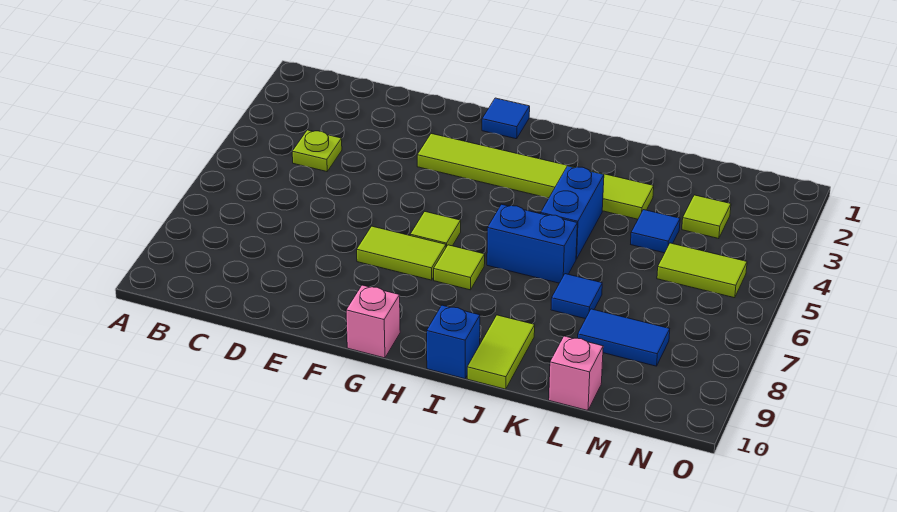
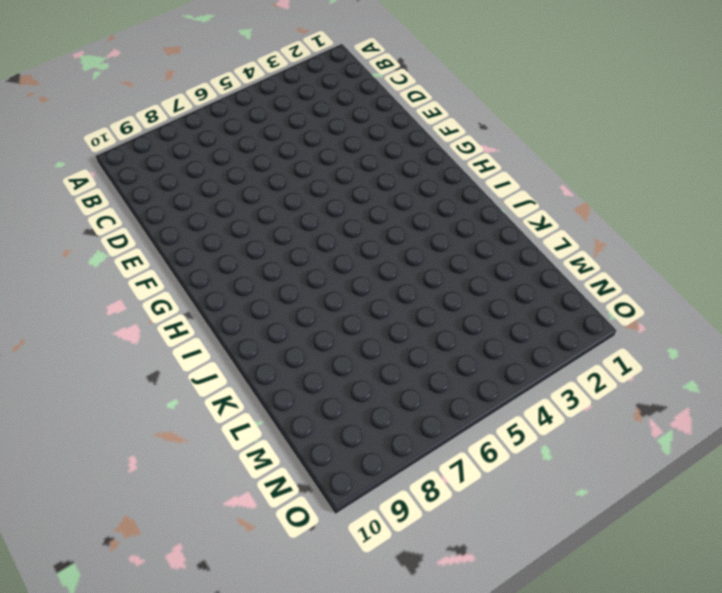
none -> lime plate C4 level 1
none -> lime tile F3:K3 level 1
none -> lime tile F7:G7 level 1

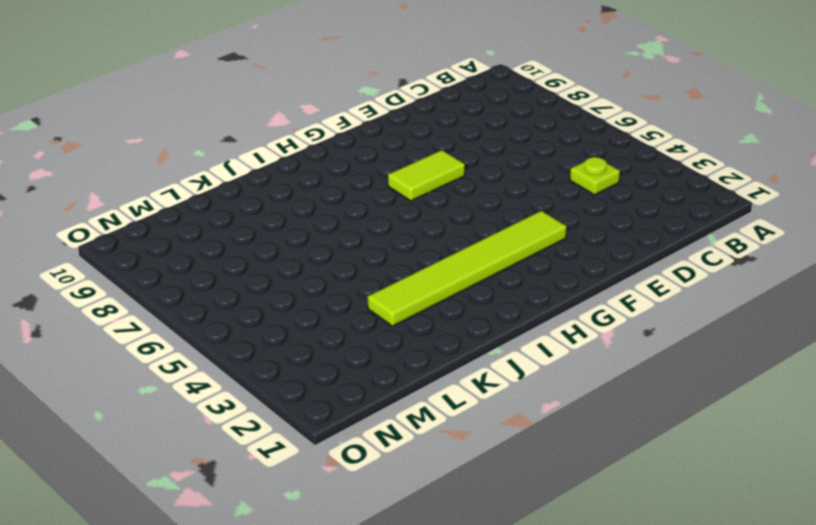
none -> blue tile G1 level 1
none -> lime tile G6 level 1
none -> pink brick G10 level 1

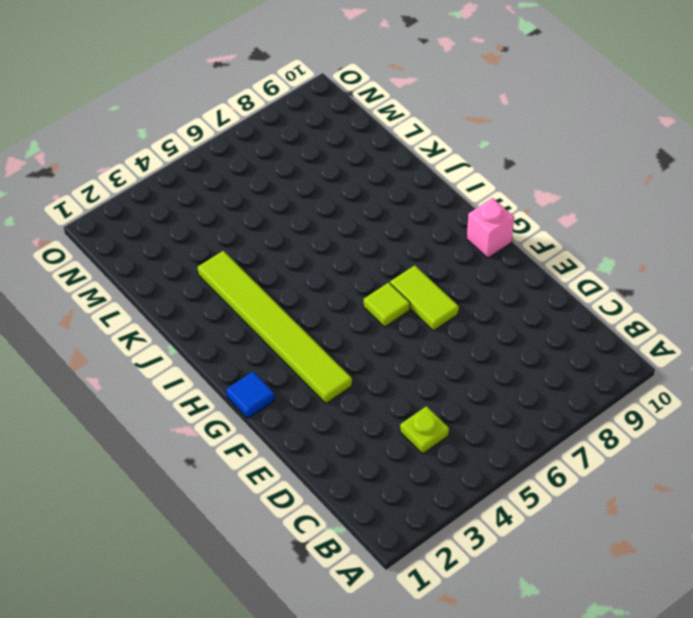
none -> lime tile H7 level 1
none -> blue brick I6:J6 level 1
none -> blue brick I10 level 1

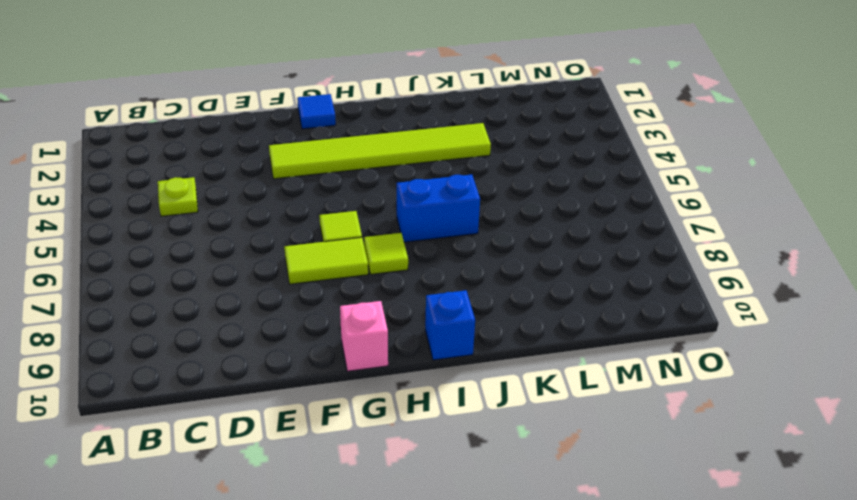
none -> blue brick J4:J5 level 1
none -> lime tile J9:J10 level 1
none -> blue tile K7 level 1

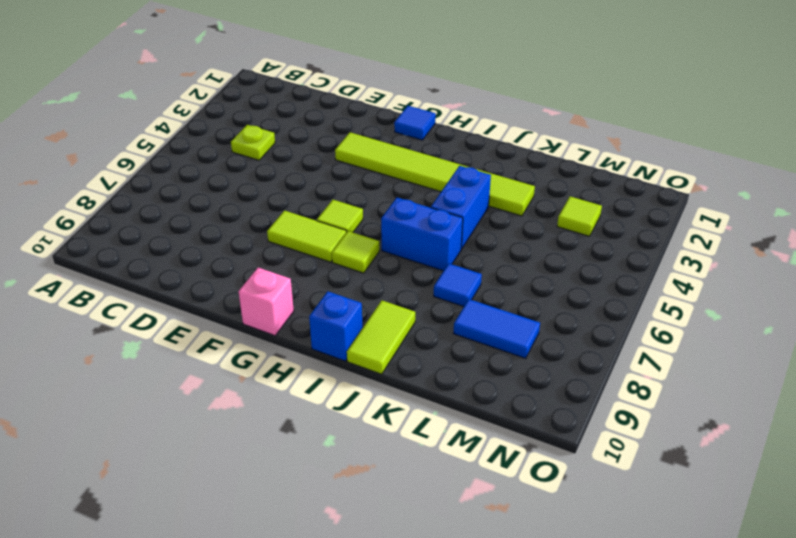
none -> blue tile L4 level 1
none -> pink brick L10 level 1
none -> lime tile M5:N5 level 1

